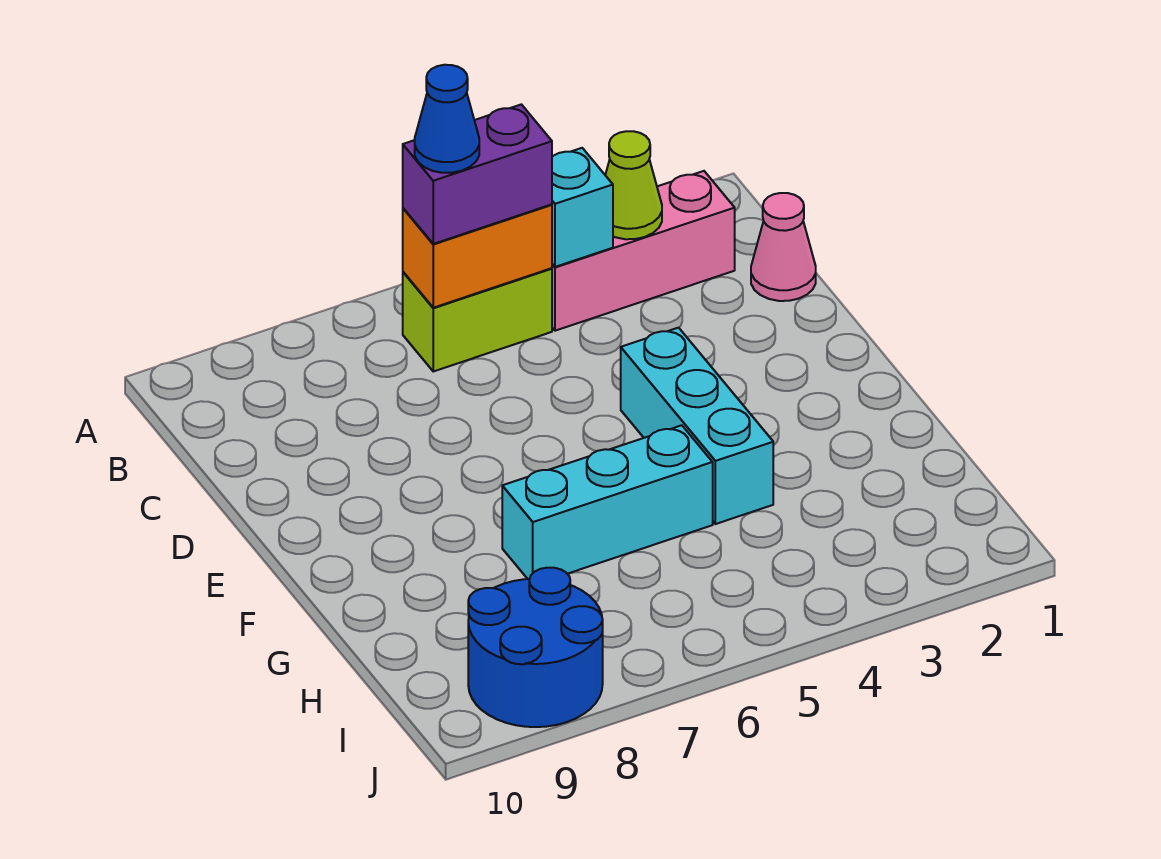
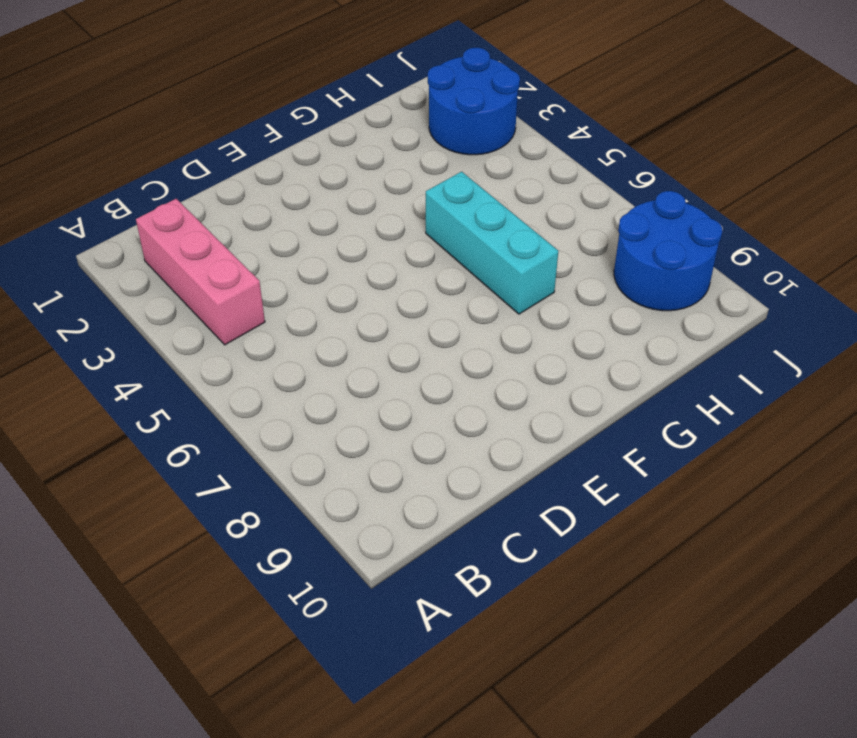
blue round brick I2:J3 level 1 -> none
none -> lime brick B5:B6 level 1
none -> pink cone C1 level 1

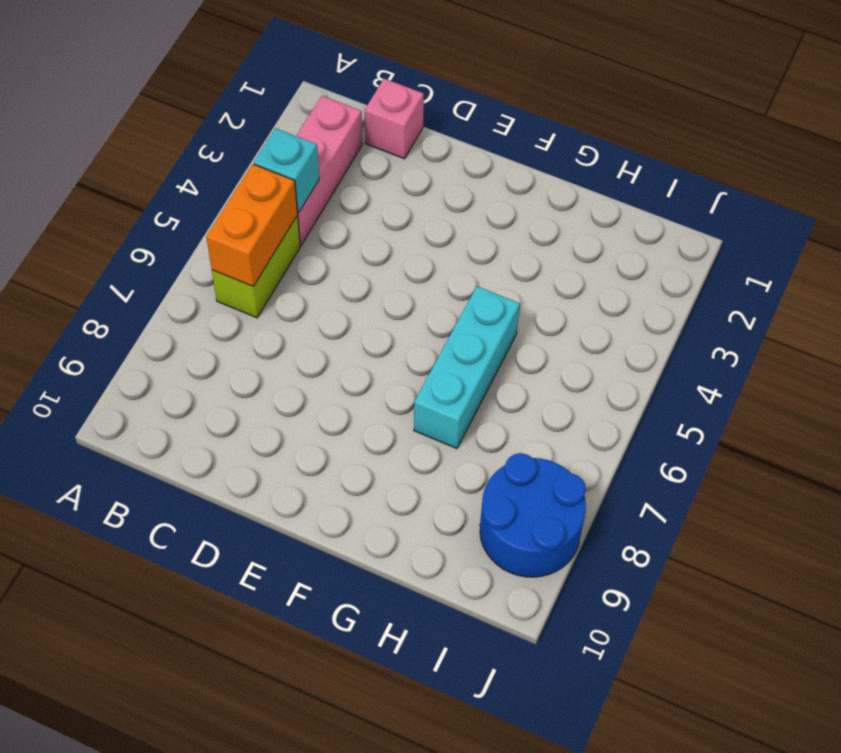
pink brick C1 level 1 -> pink cone C1 level 1
none -> cyan brick E4:G4 level 1
none -> lime cone B3 level 2

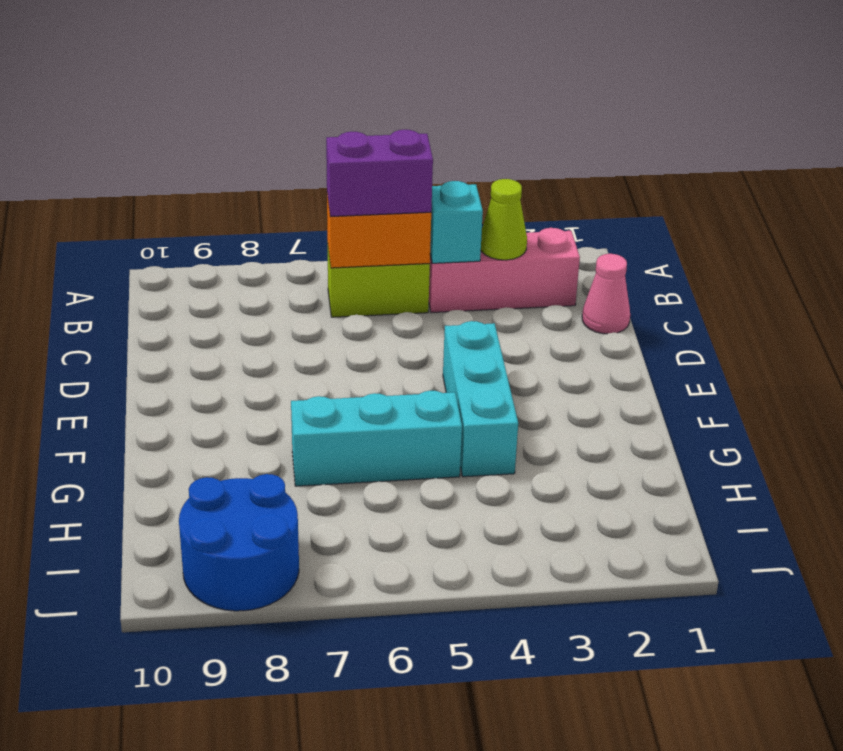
none -> blue cone B6 level 4

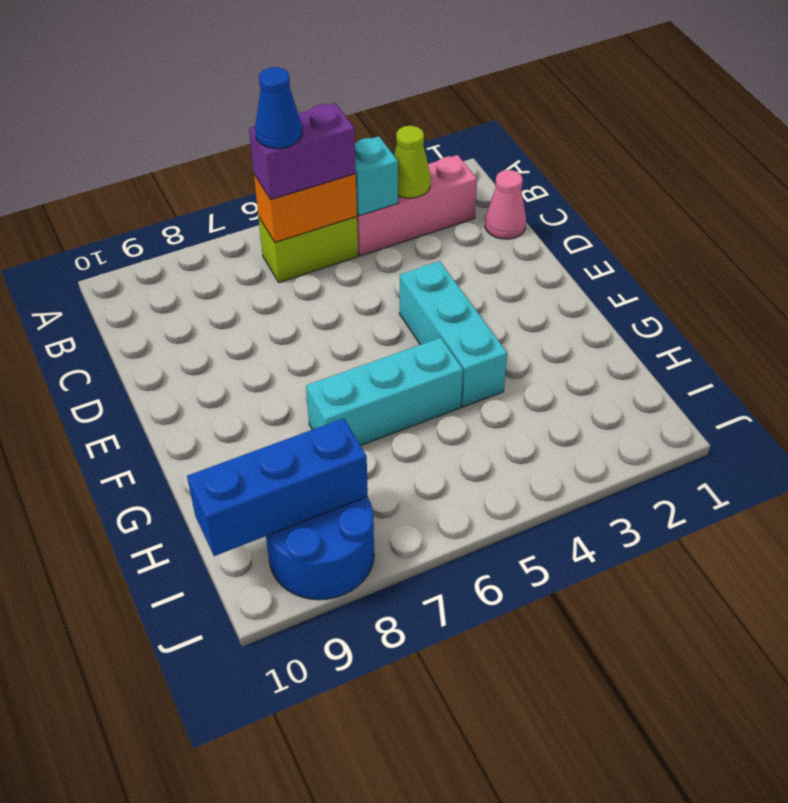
blue brick I8:I10 level 2 -> none

